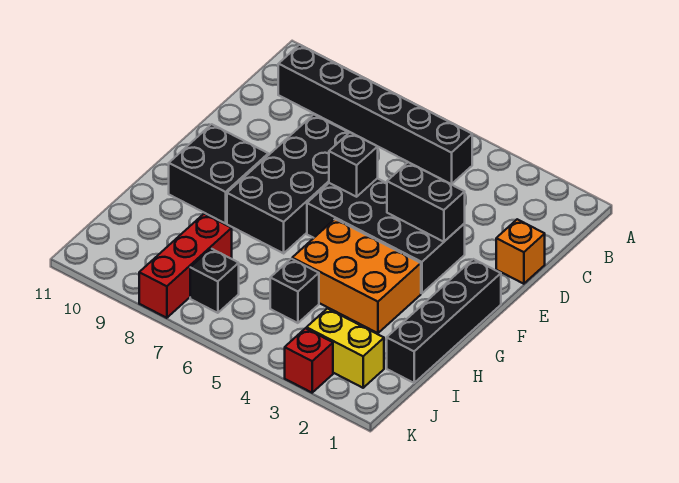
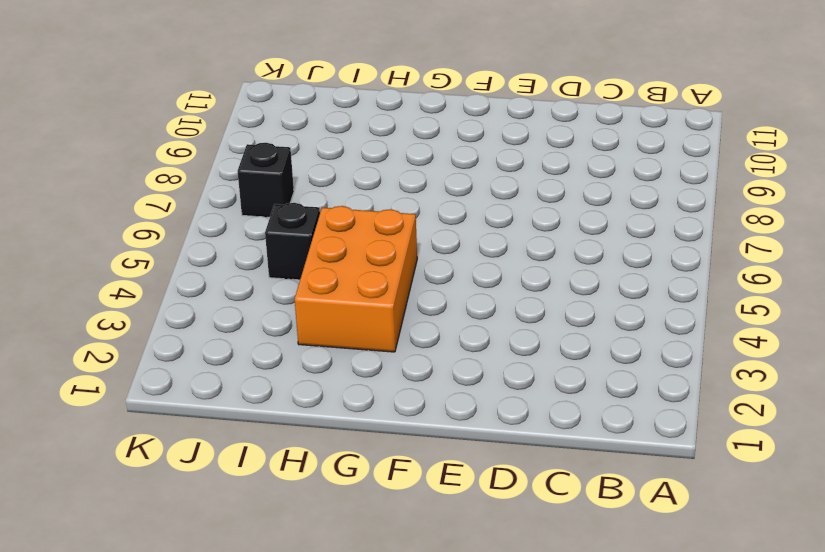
none -> black brick B5:B10 level 1
none -> orange brick D1 level 1
none -> black brick D7:G8 level 1

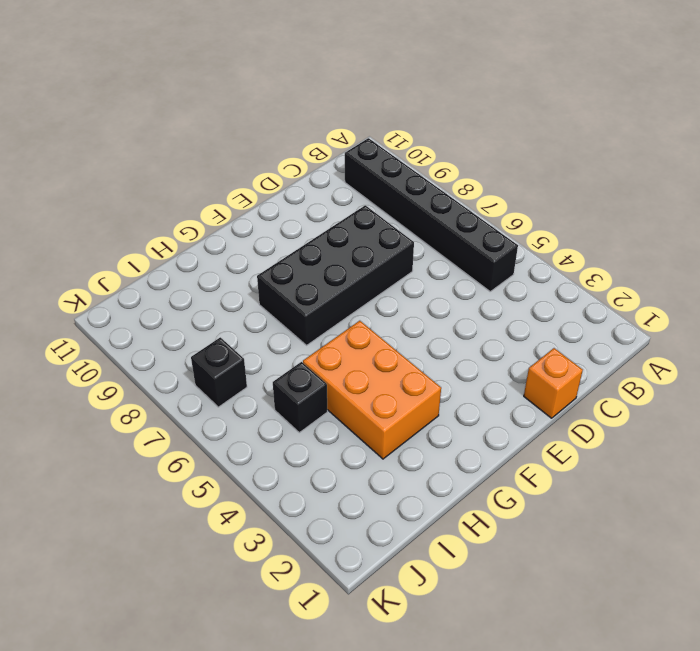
none -> black brick E3:F6 level 1
none -> black brick F1:I1 level 1
none -> black brick F9:G10 level 1

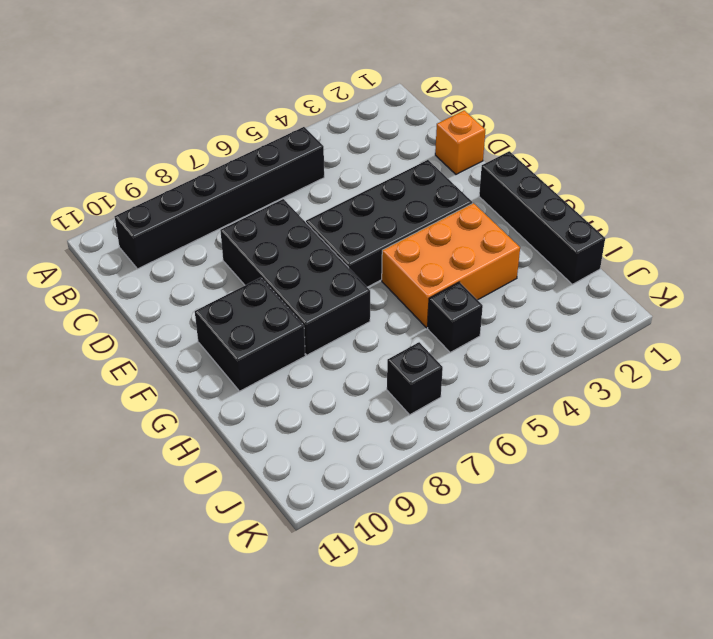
none -> red brick I8:K8 level 1
none -> yellow brick J2:J3 level 1
none -> red brick K3 level 1

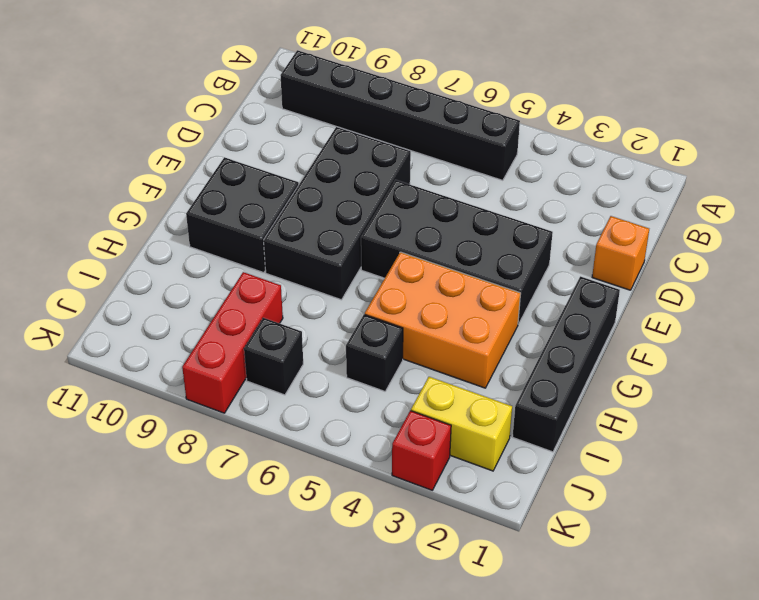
none -> black brick E3:E4 level 2
none -> black brick E6 level 2

